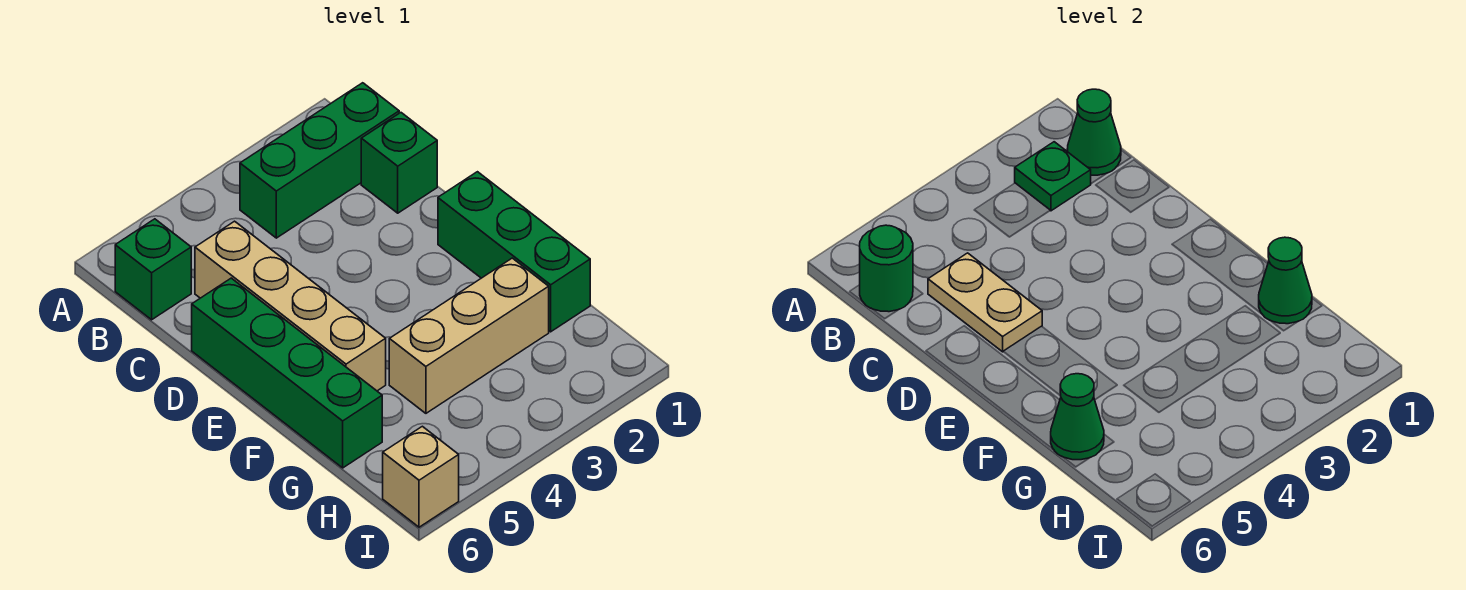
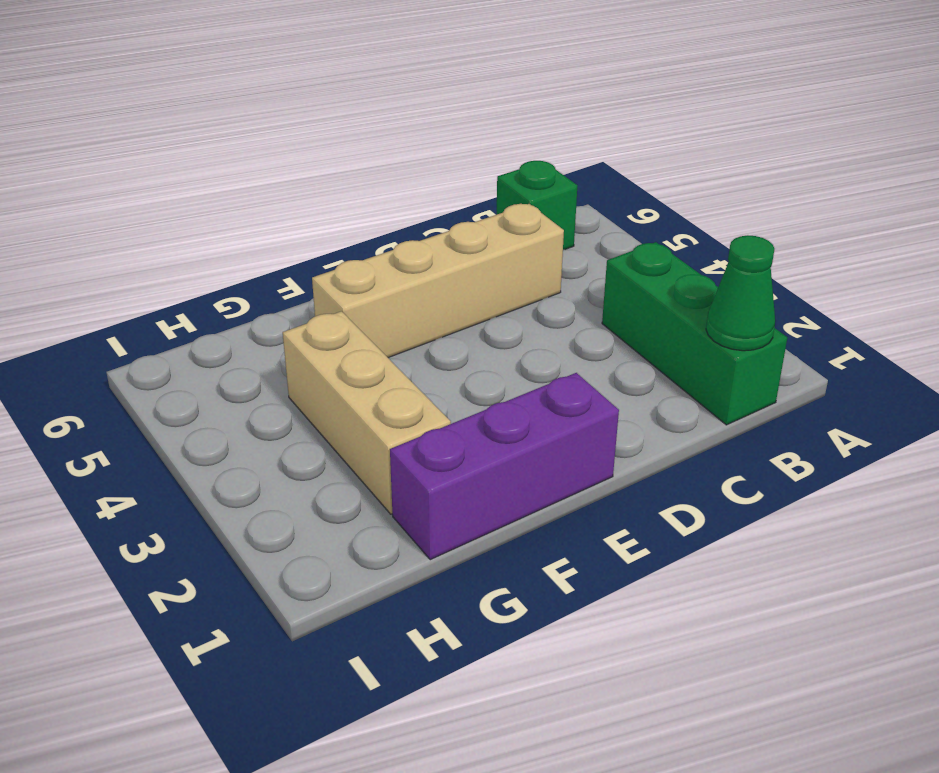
purple brick E1:G1 level 1 -> green brick E1:G1 level 1
none -> green brick C1 level 1
none -> green brick D6:G6 level 1
none -> tan brick I6 level 1

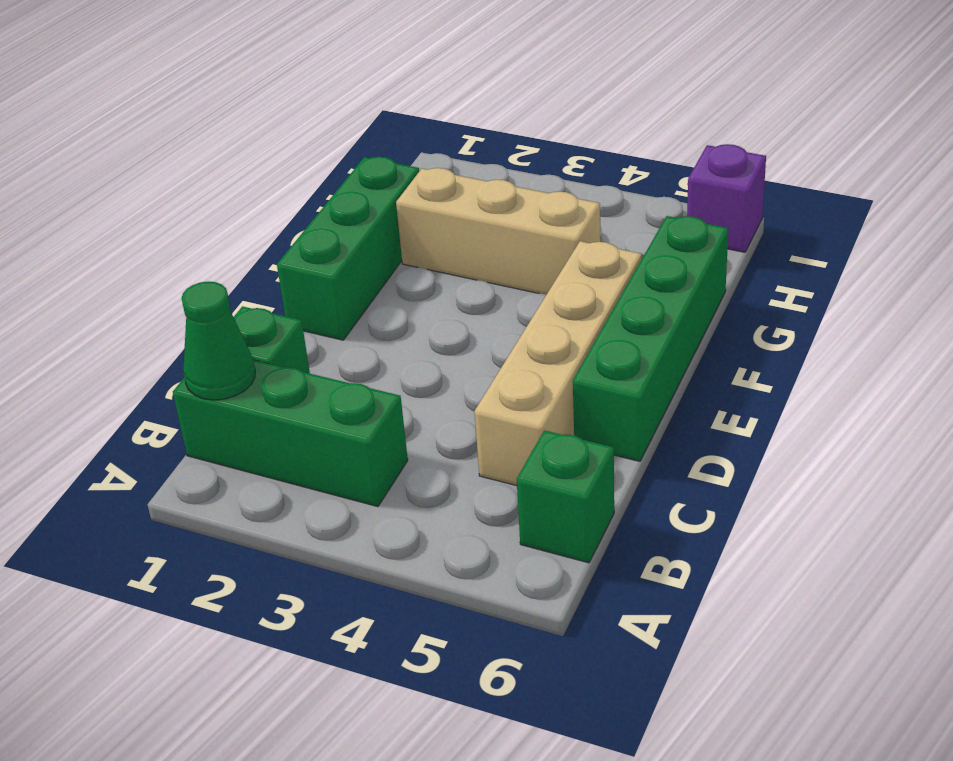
purple brick I6 level 1 -> tan brick I6 level 1
none -> green plate B2 level 2
none -> green round brick B6 level 2
none -> tan plate C5:D5 level 2

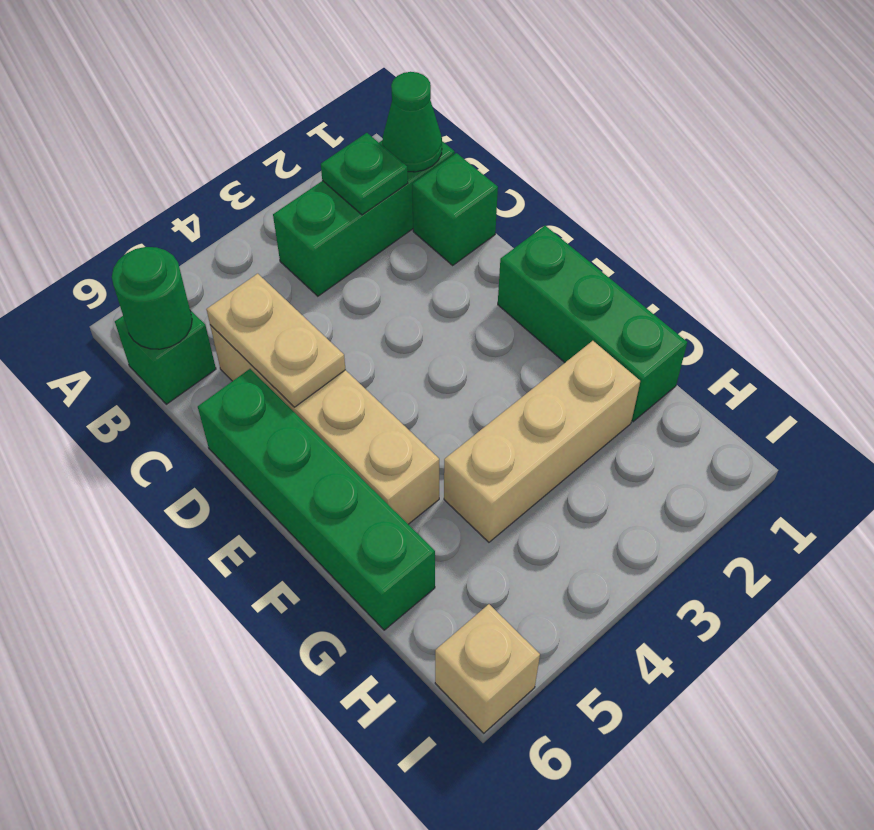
none -> green cone G1 level 2
none -> green cone G6 level 2

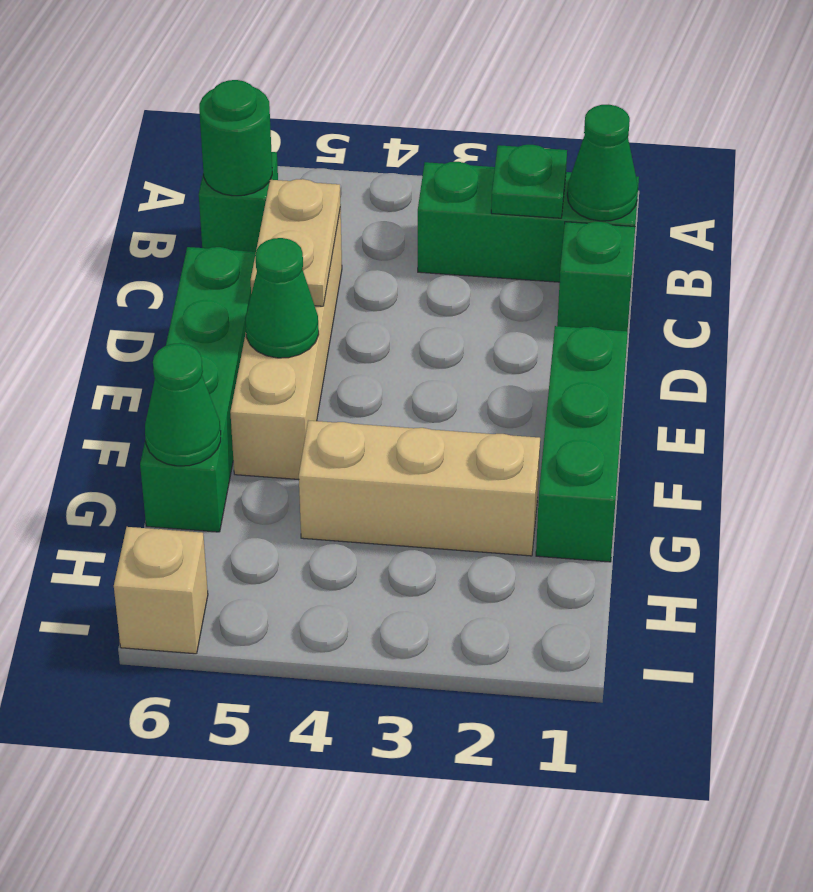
green cone E5 level 2 -> green cone G1 level 2

